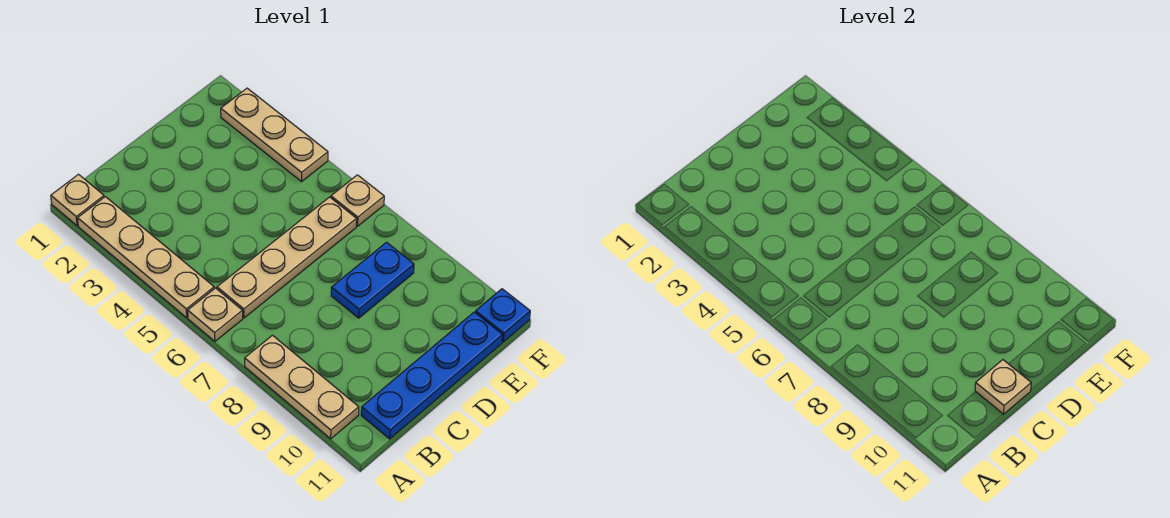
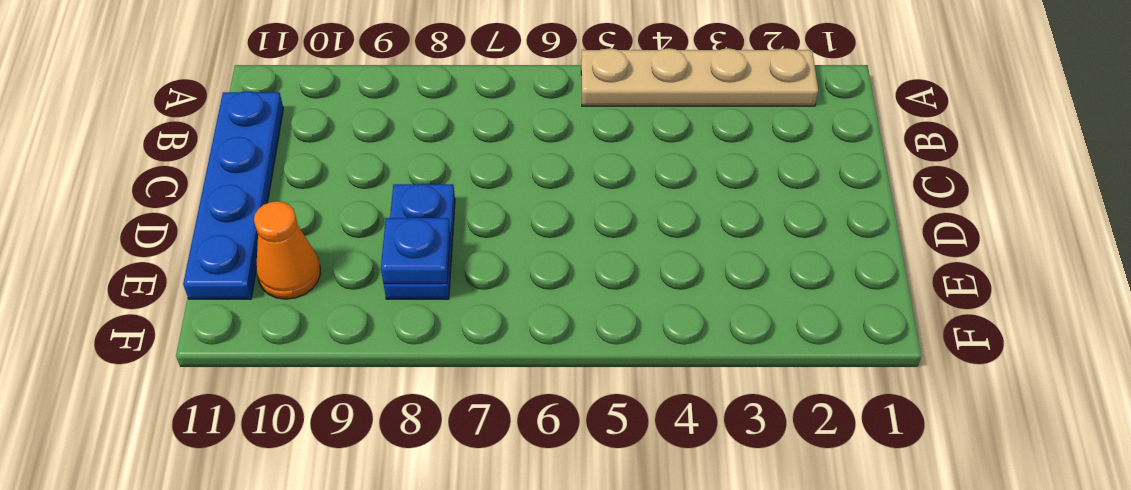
blue plate E8 level 2 -> blue plate F11 level 1
orange cone E10 level 1 -> none
none -> tan plate A1 level 1
none -> tan plate A6 level 1

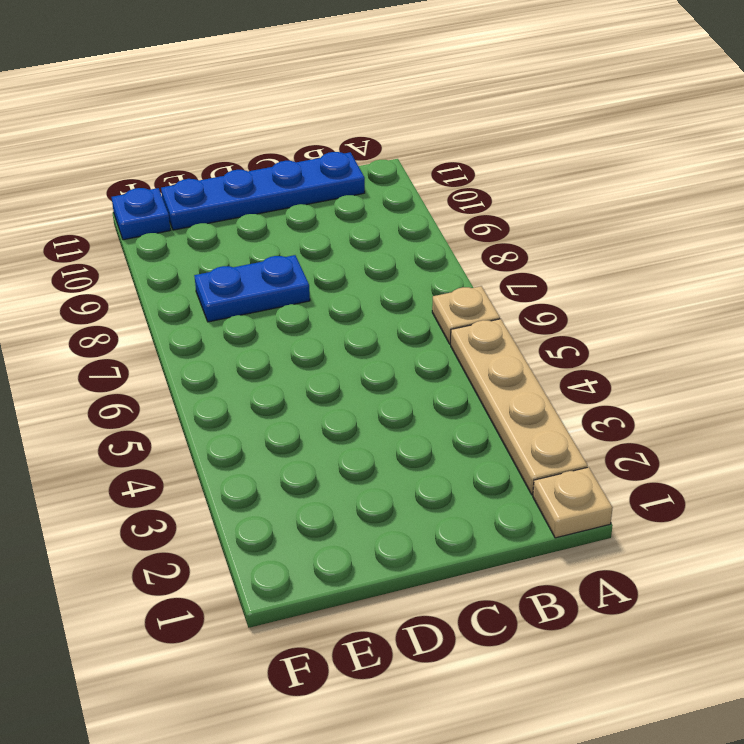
none -> tan plate A8:A10 level 1
none -> tan plate B6:E6 level 1

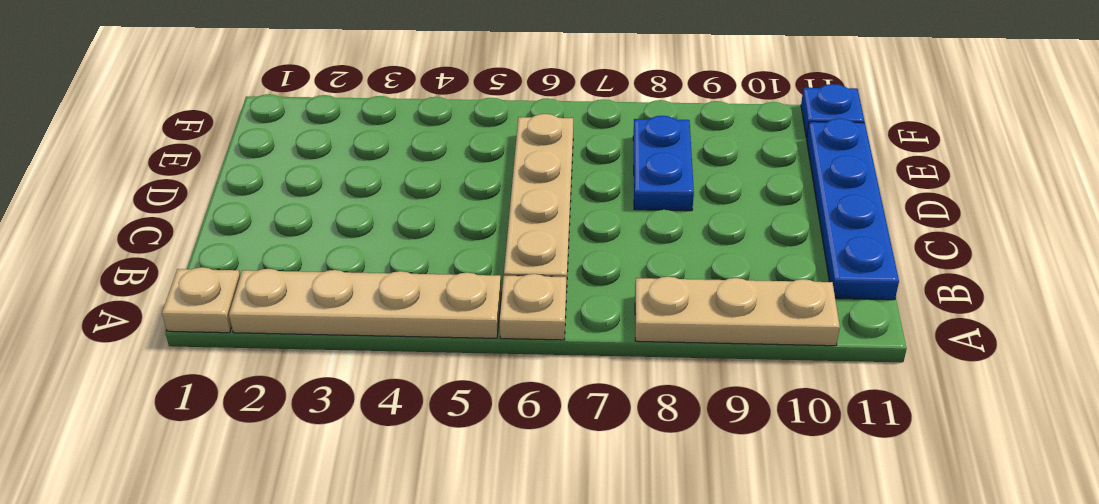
none -> tan plate F2:F4 level 1
none -> tan plate F6 level 1

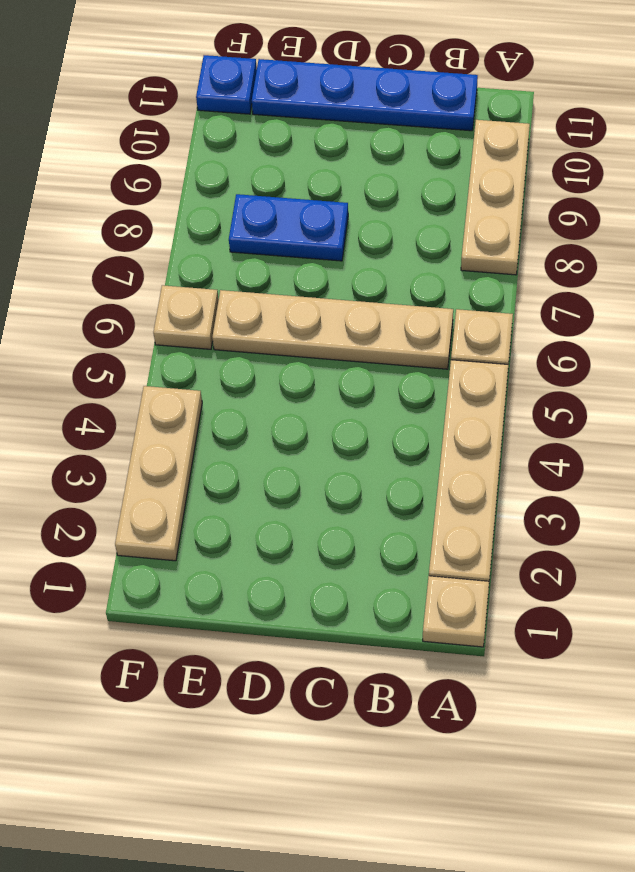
none -> tan plate C11 level 2

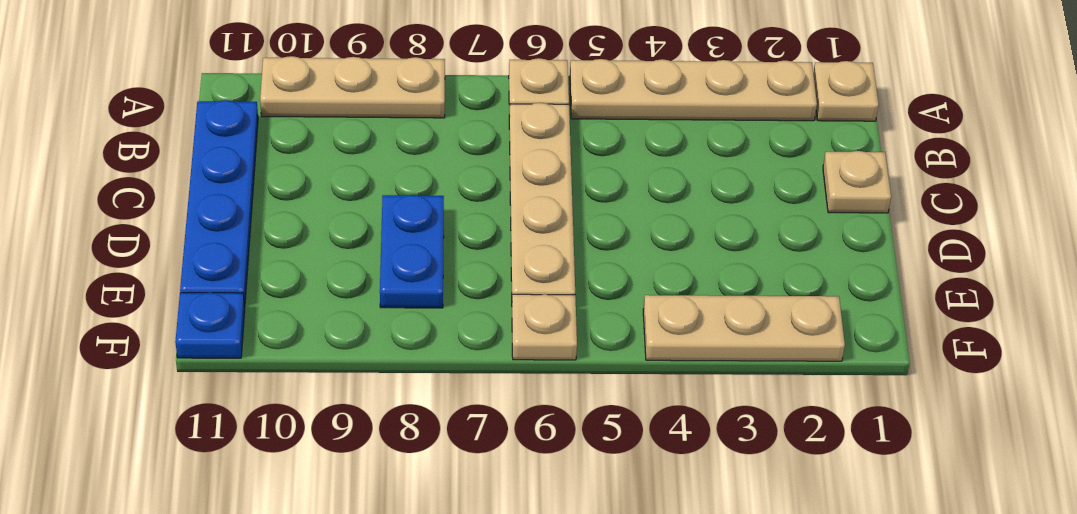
tan plate C1 level 1 -> tan plate C11 level 2

